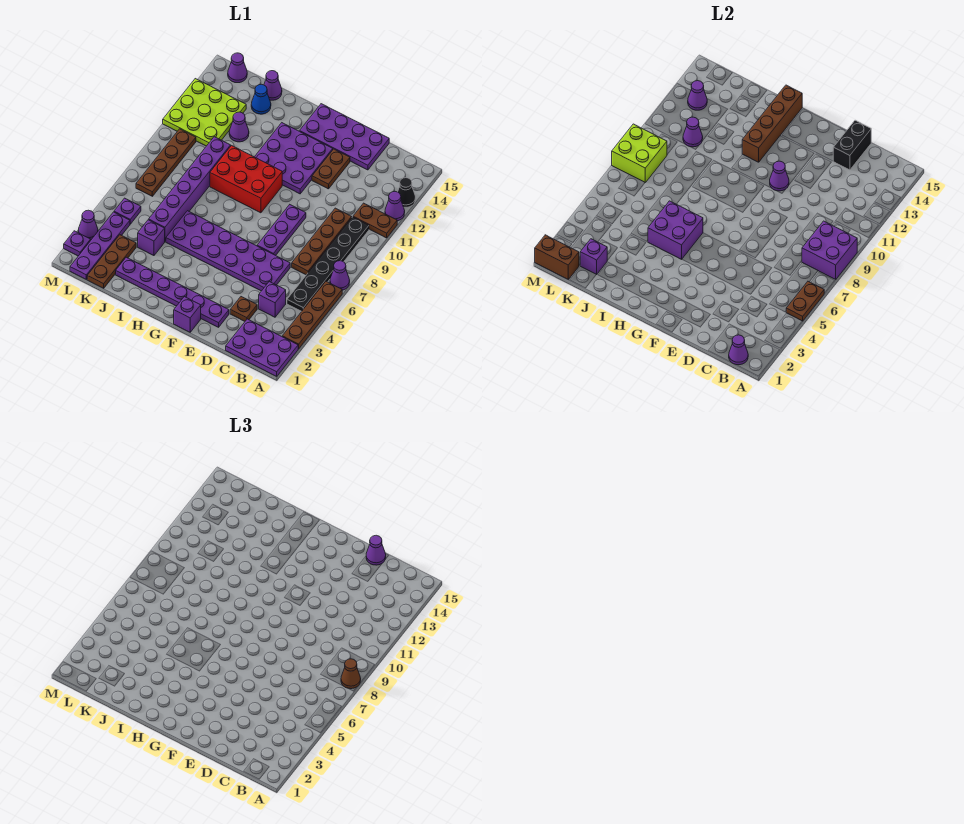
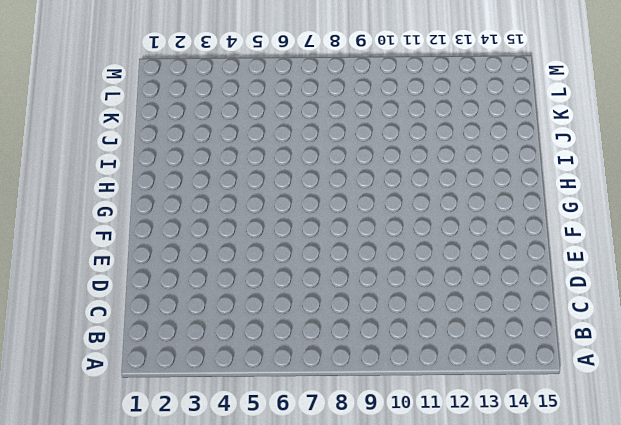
none -> purple plate A1:C2 level 1
none -> brown plate A3:A6 level 1
none -> purple cone A7 level 1
none -> brown plate A11:B11 level 1

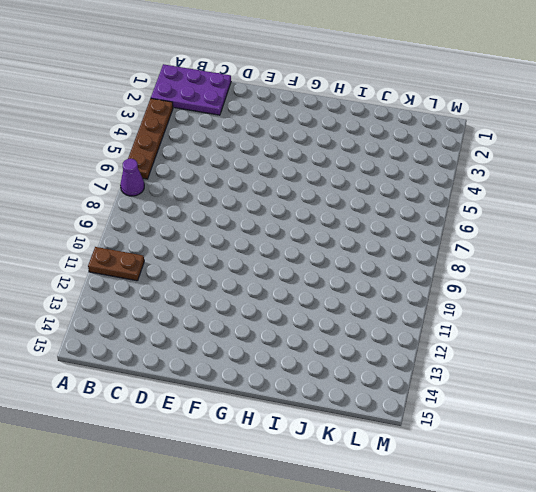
none -> purple cone A12 level 1
none -> black cone A13 level 1
none -> black plate B5:B10 level 1
none -> purple brick C4 level 1

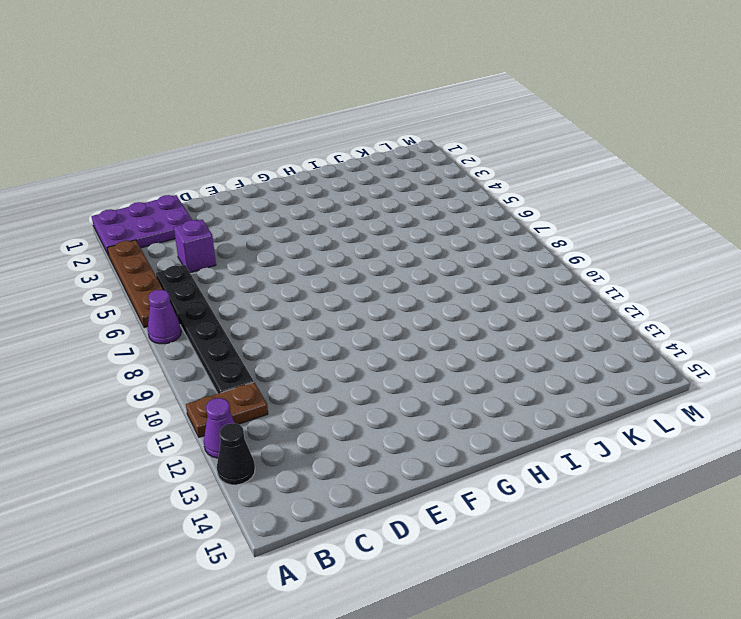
none -> brown plate C7:C10 level 1
none -> brown plate D3 level 1
none -> purple plate D5:I6 level 1
none -> purple plate D14:G15 level 1

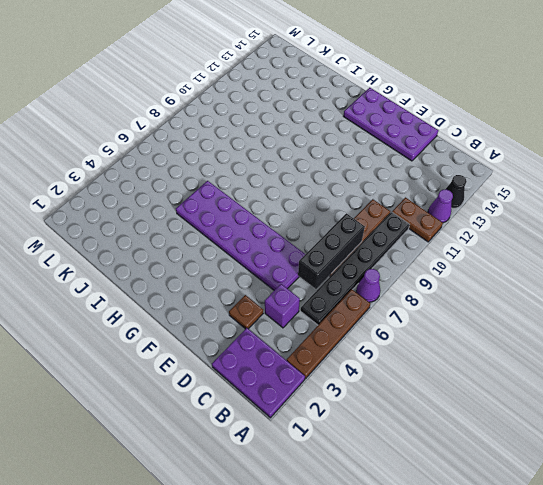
black brick C6:C8 level 2 -> none
none -> purple plate E2:J2 level 1
none -> purple plate E7:E9 level 1
none -> brown plate E12:E13 level 1
none -> purple brick F1 level 1

